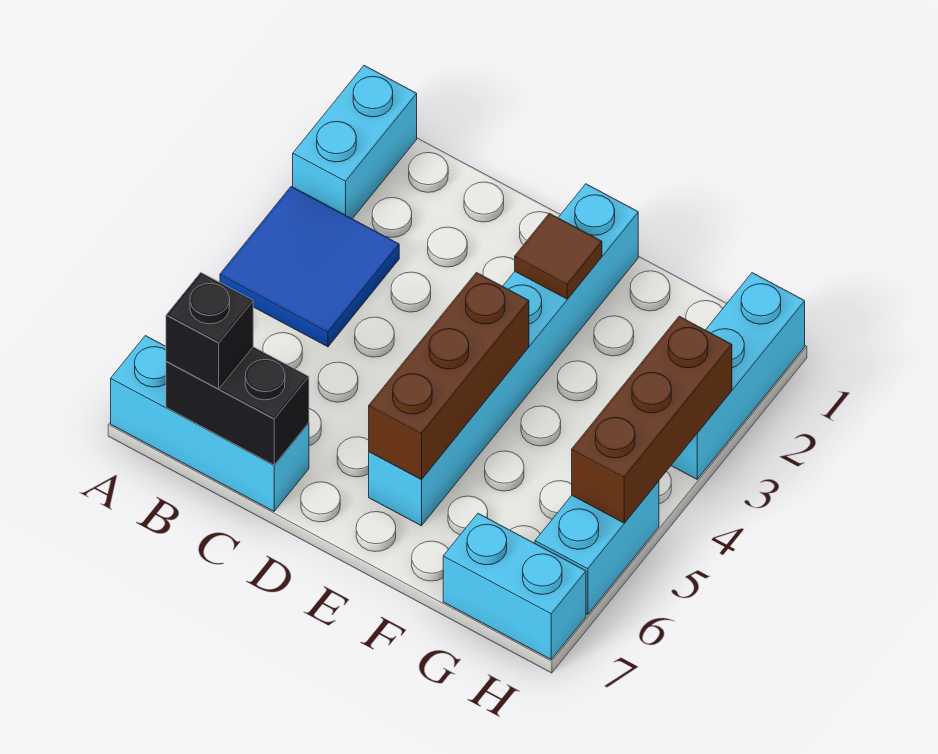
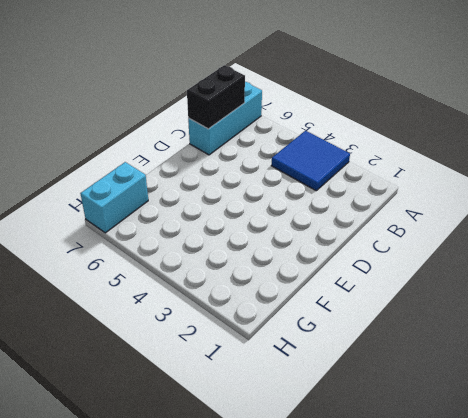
none -> cyan brick A1:A2 level 1
none -> cyan brick E1:E6 level 1
none -> cyan brick H1:H3 level 1

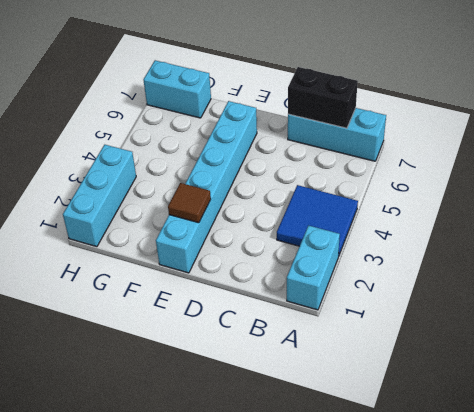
none -> cyan brick H5:H6 level 1
none -> brown brick E4:E6 level 2
none -> brown brick H3:H5 level 2

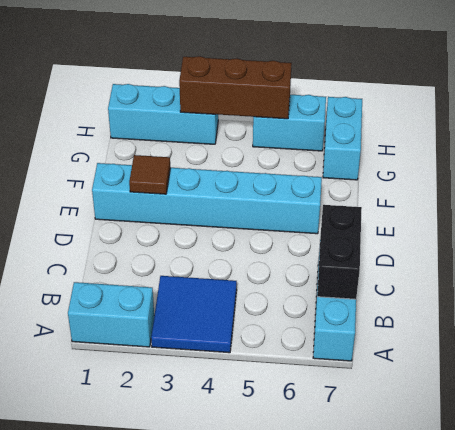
none -> brown brick E4:E6 level 2
none -> black brick B7 level 3

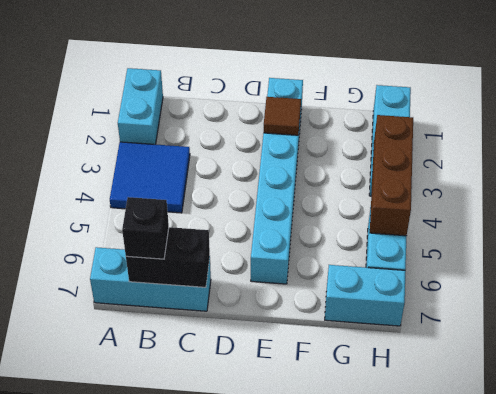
none -> brown brick E4:E6 level 2

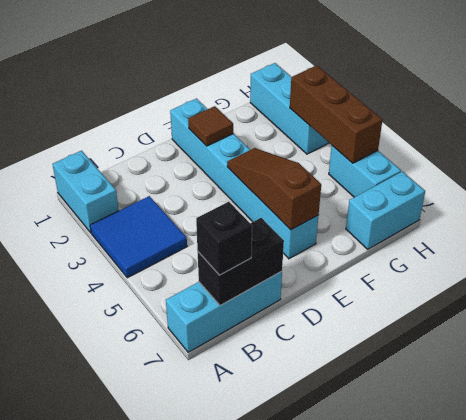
brown slope E4:E6 level 2 top 6 -> brown brick E4:E6 level 2

